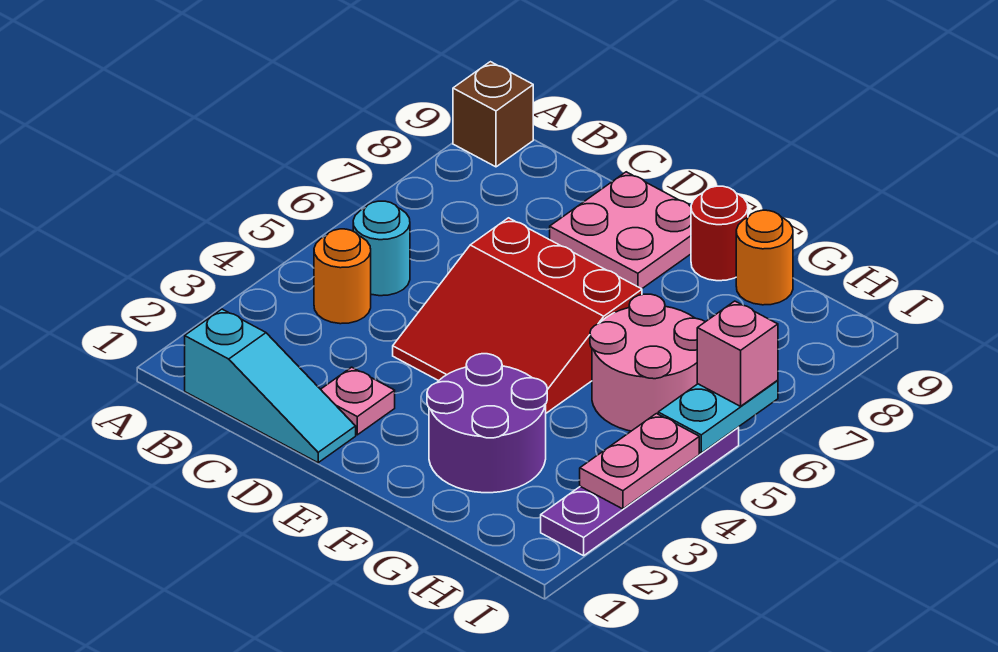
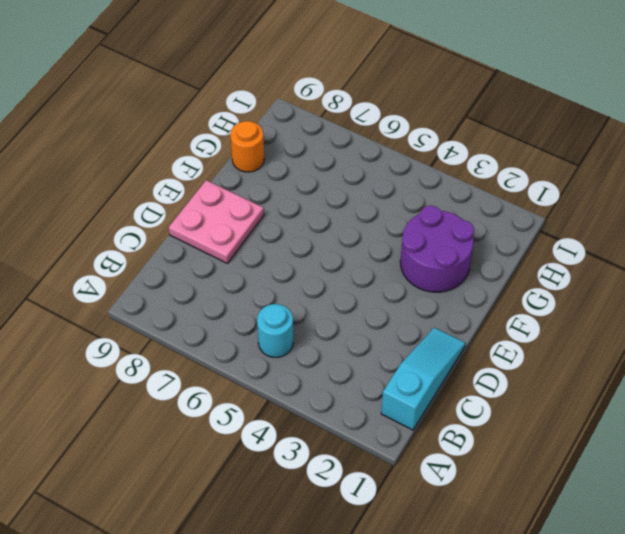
none -> brown brick A9 level 1
none -> orange round brick B4 level 1
none -> pink plate D2 level 1

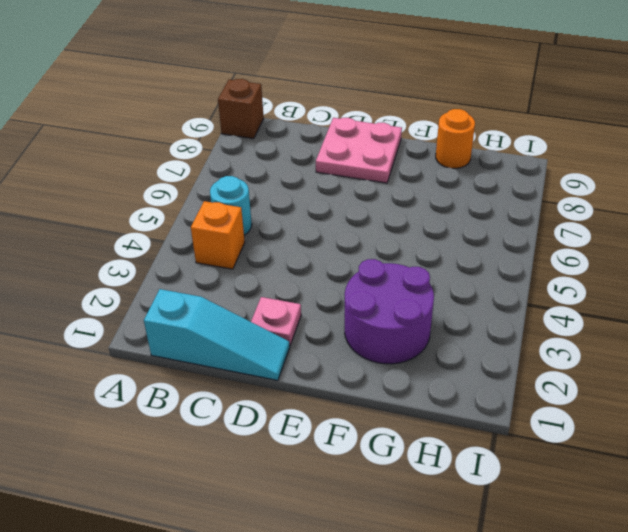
orange brick B4 level 1 -> orange round brick B4 level 1
none -> red slope D4:F6 level 1 top 6
none -> red round brick F9 level 1
none -> pink round brick G5:H6 level 1

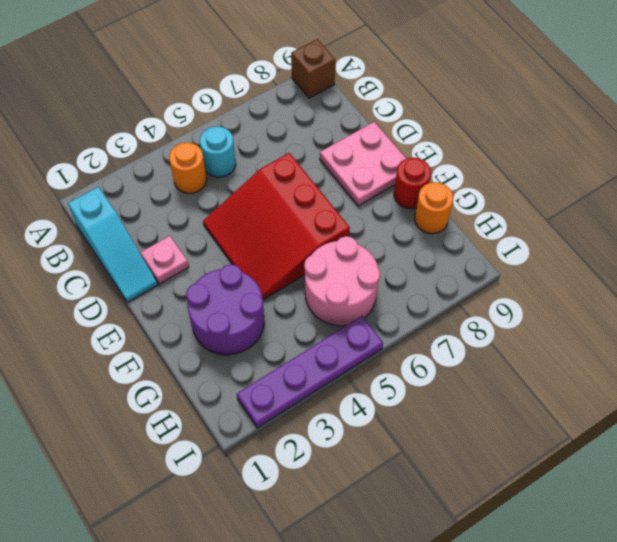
none -> pink plate I3:I4 level 2
none -> cyan plate I5:I6 level 2
none -> pink brick I6 level 3

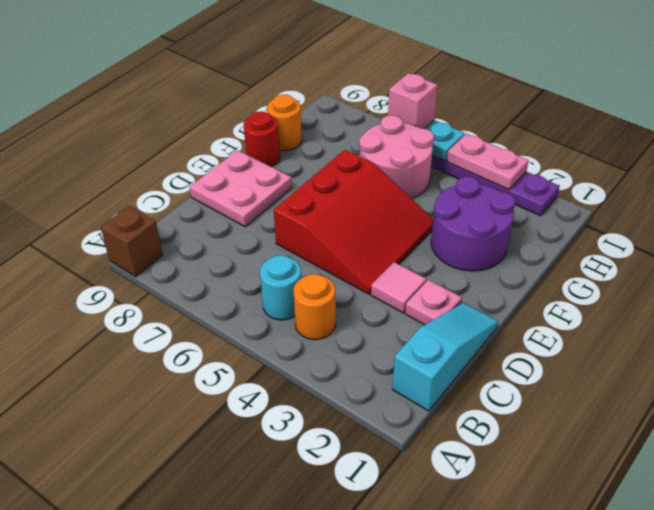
pink tile D3 level 1 -> none

